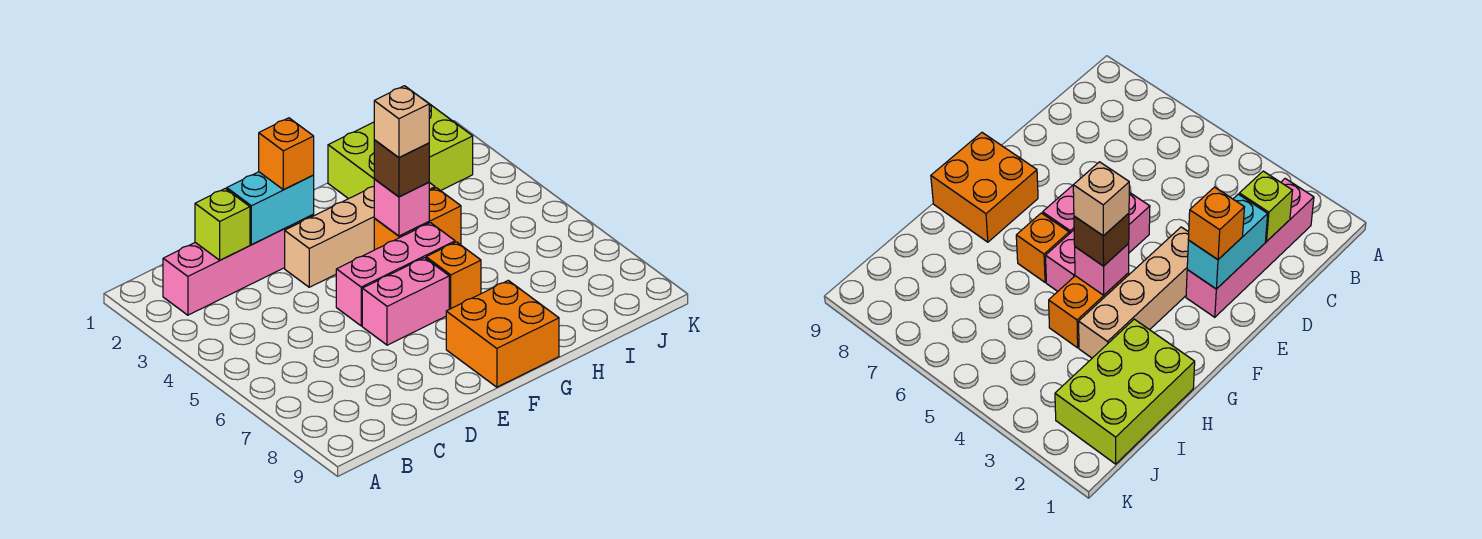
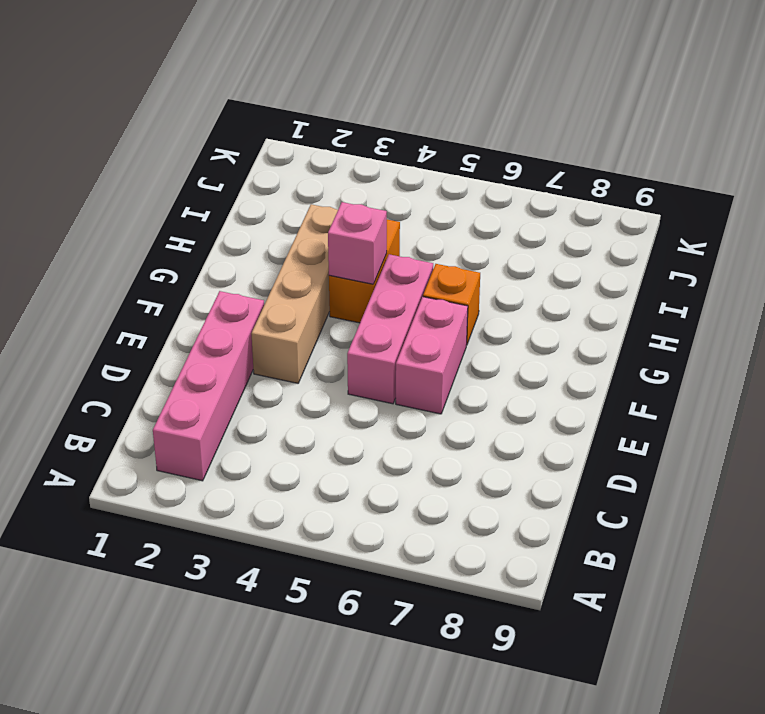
none -> orange brick F8:G9 level 1
none -> lime brick H1:J2 level 1
none -> lime brick C2 level 2

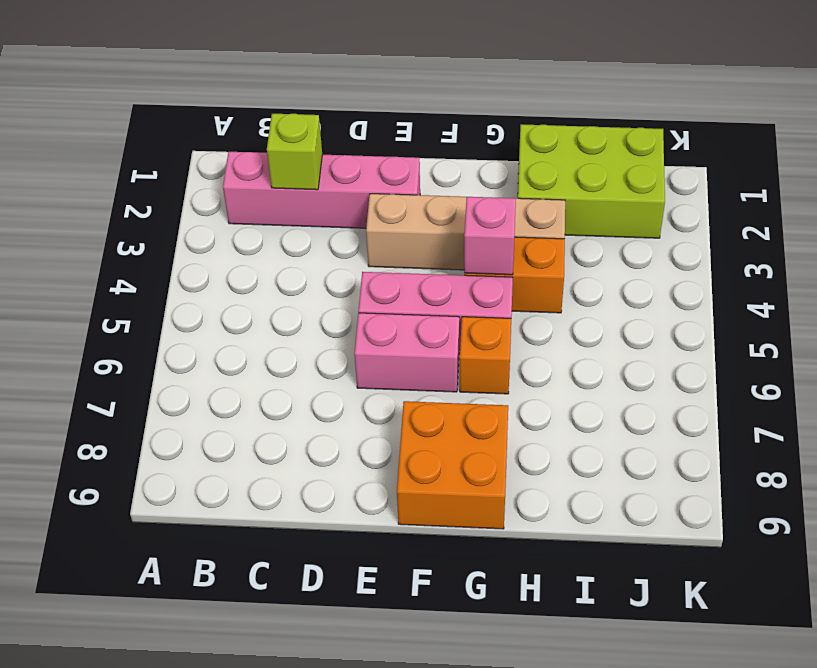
none -> cyan brick D2:E2 level 2
none -> orange brick E2 level 3
none -> brown brick G4 level 3

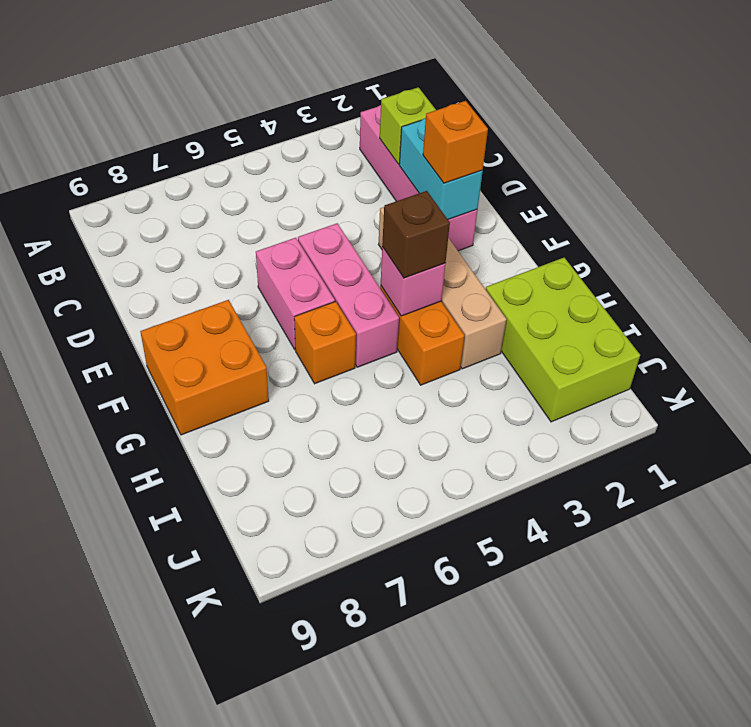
none -> tan brick G4 level 4

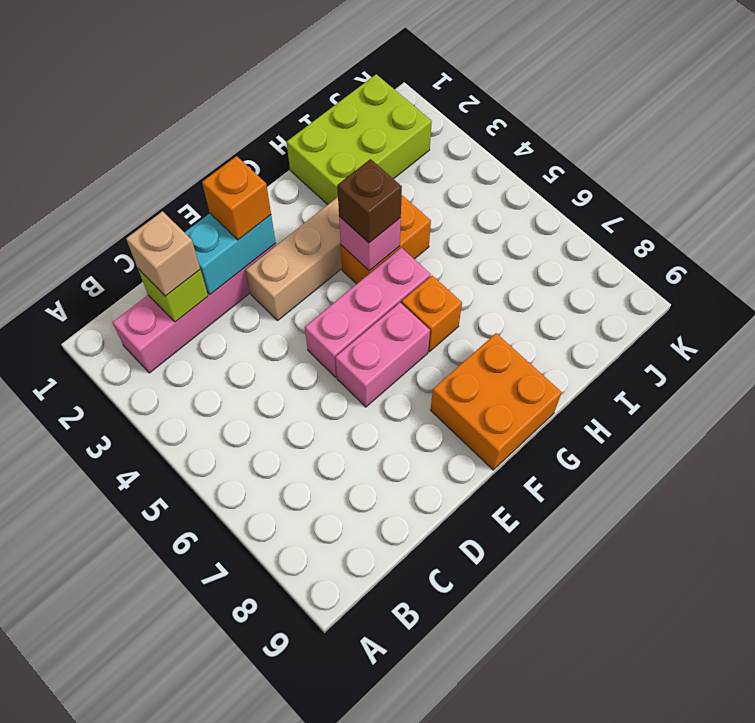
tan brick C2 level 3 -> tan brick G4 level 4

